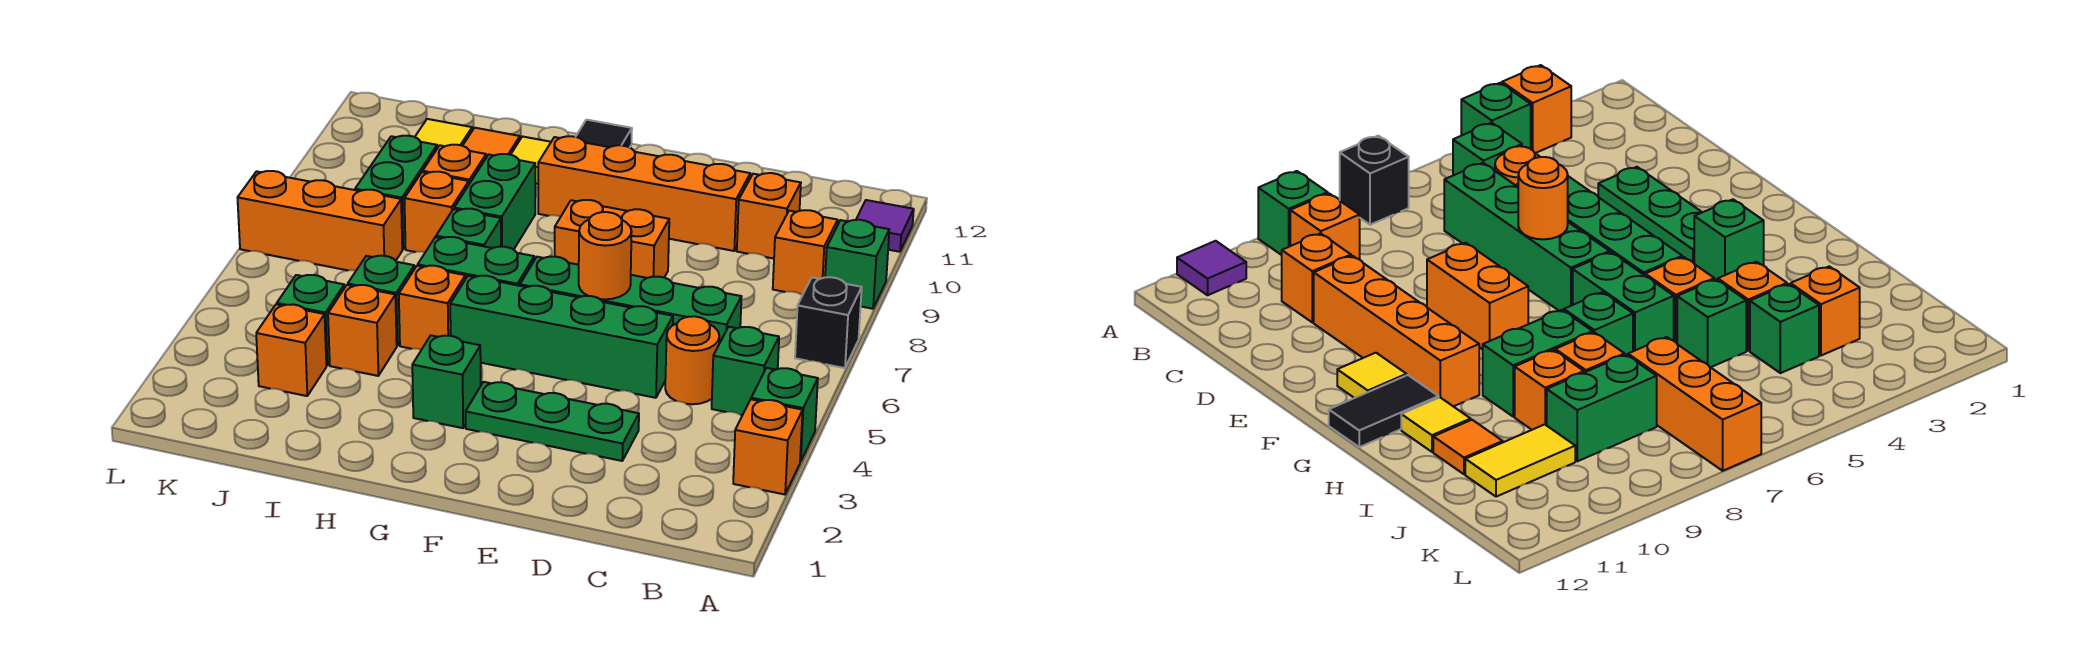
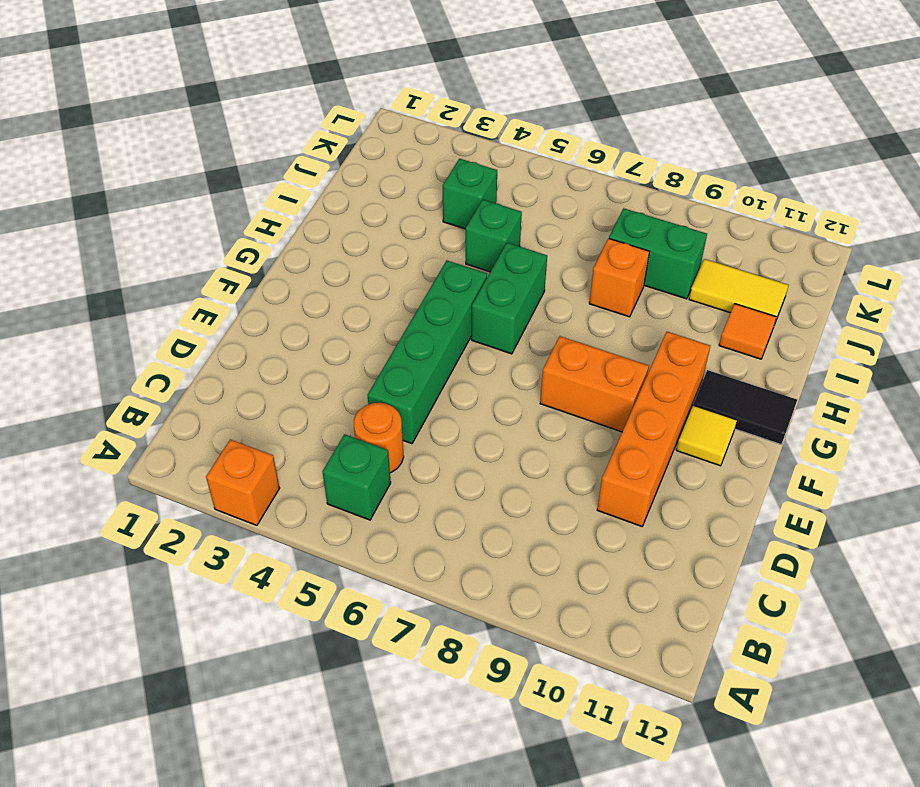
orange brick F8:F9 level 1 -> orange brick E8:F8 level 1
none -> green brick A4 level 1
none -> black brick A7 level 1
none -> green brick A9 level 1
none -> purple tile A11 level 1

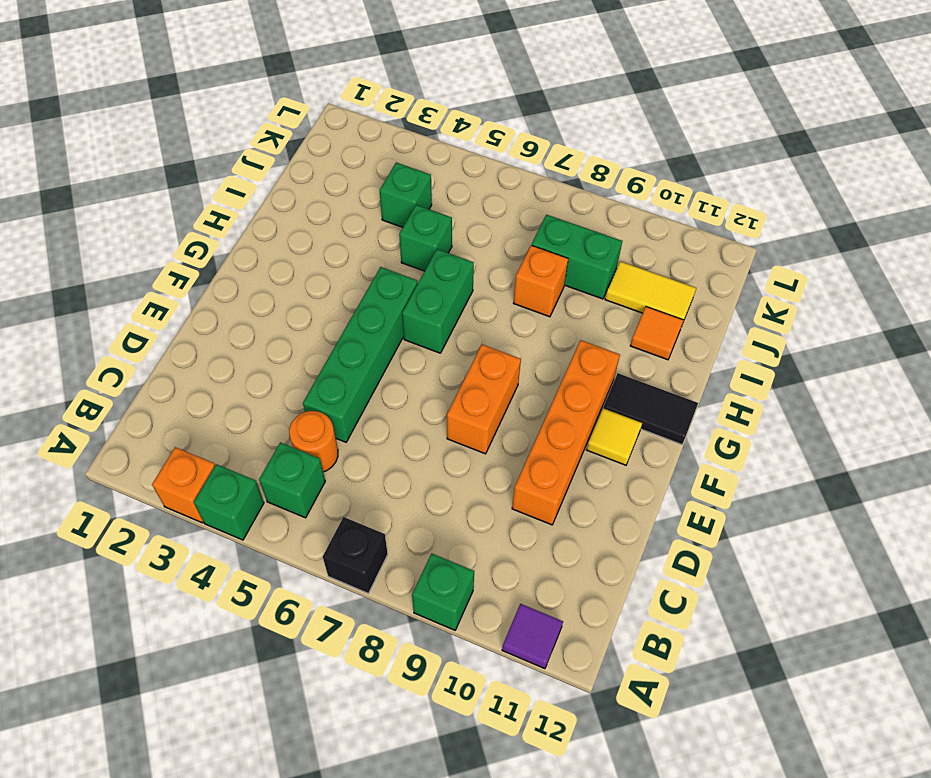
none -> orange brick B9 level 1
none -> green brick C6:F6 level 1
none -> orange brick C10 level 1
none -> green plate D3:F3 level 1

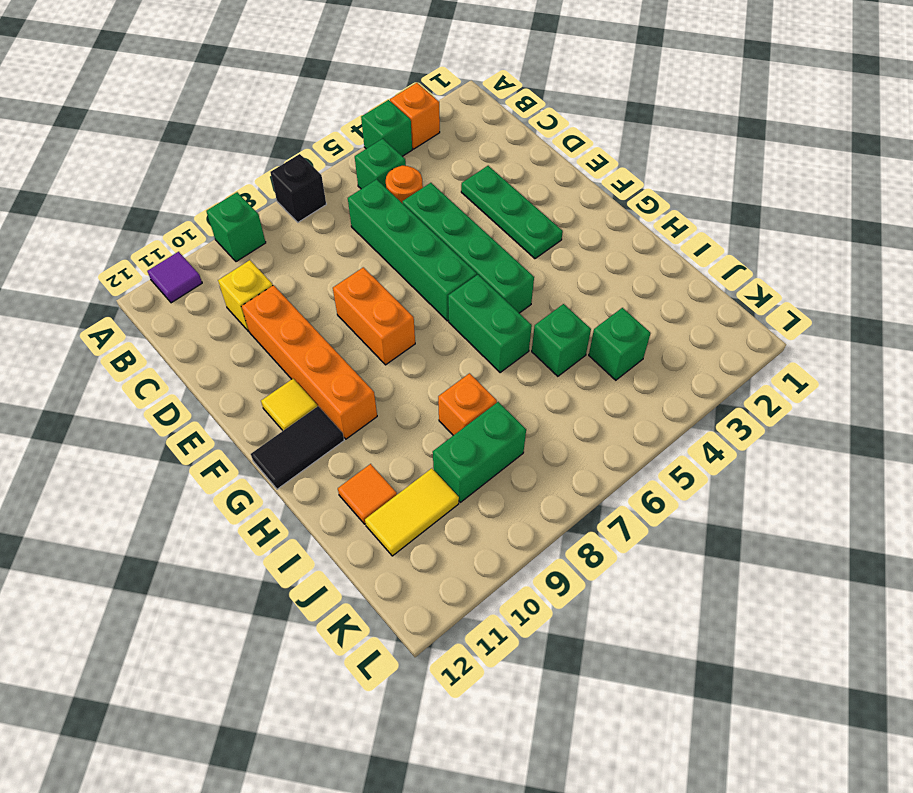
yellow brick C10 level 1 -> orange brick C10 level 1
none -> orange brick B9 level 1
none -> green brick G3 level 1
none -> orange brick H5 level 1
none -> green brick H7 level 1

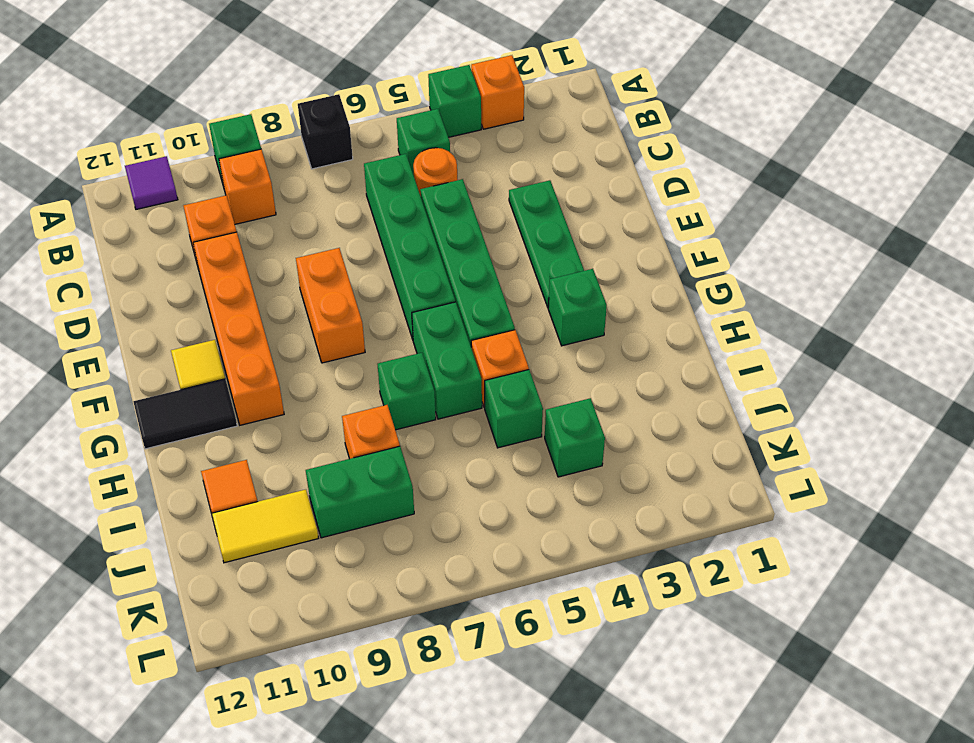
none -> green brick H8:H9 level 1
none -> yellow tile H11 level 1
none -> orange brick I4 level 1
none -> orange brick I9 level 1

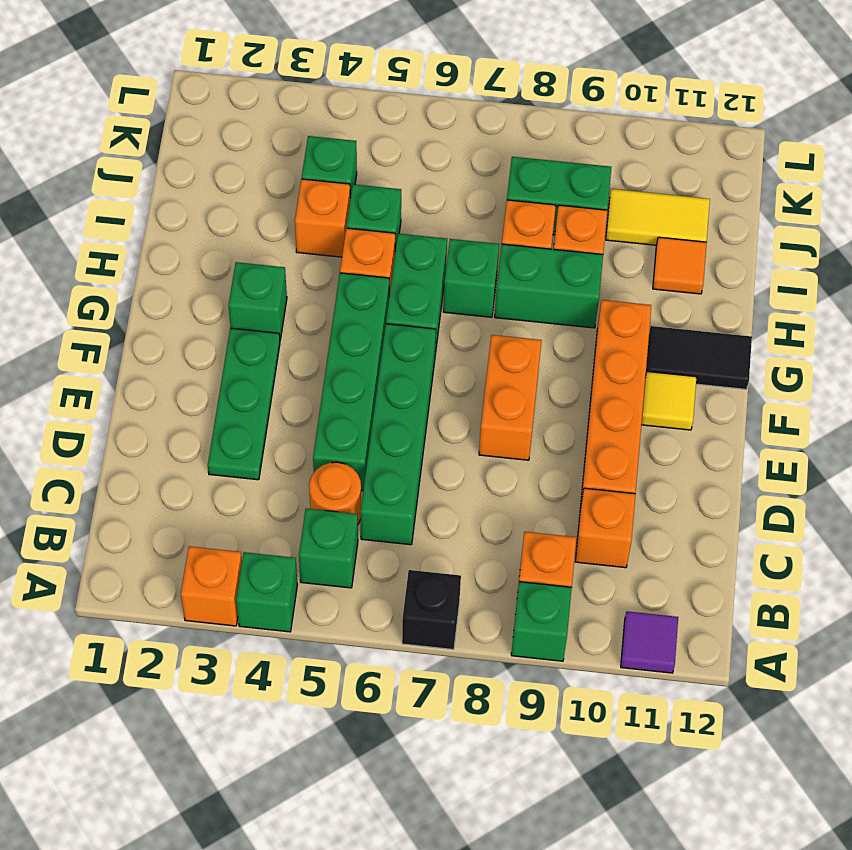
none -> yellow tile H11 level 1
none -> orange brick J3 level 1
none -> orange brick J7:L7 level 1
none -> orange round brick E6 level 2

